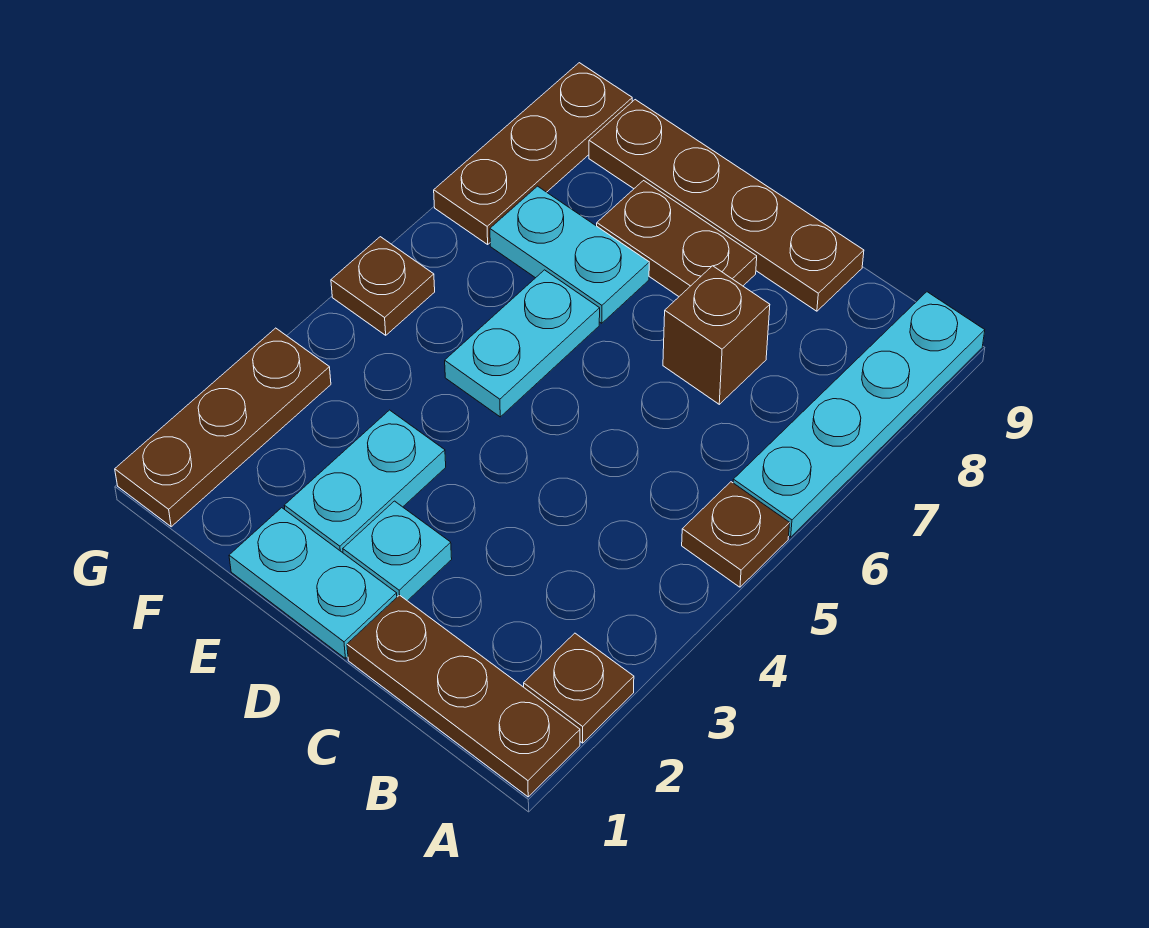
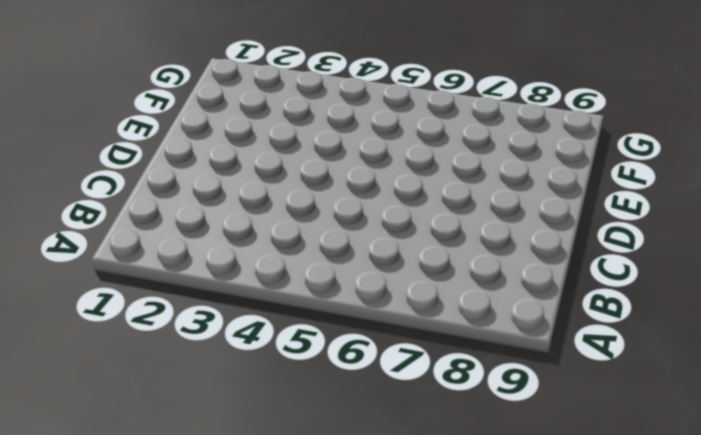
none -> brown plate A1:C1 level 1
none -> brown plate A2 level 1
none -> brown plate A5 level 1

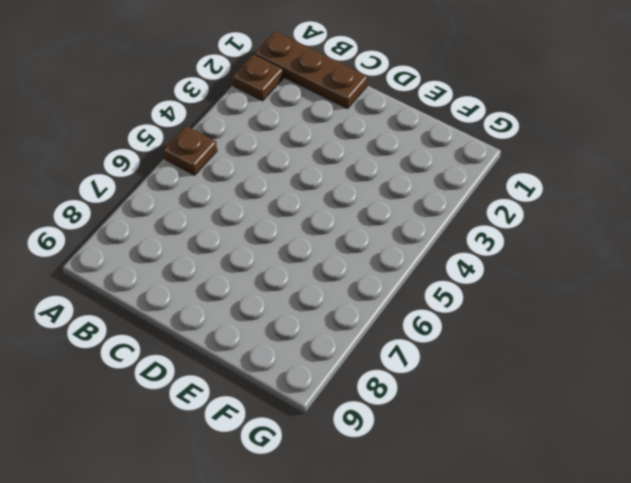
none -> cyan plate A6:A9 level 1
none -> brown brick C7 level 1
none -> brown plate C9:F9 level 1

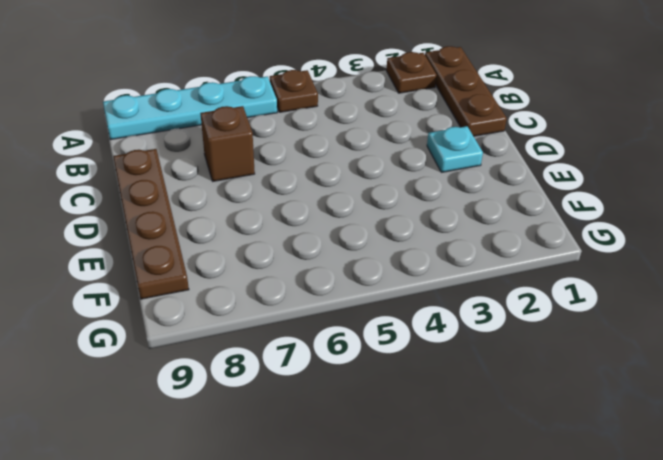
none -> cyan plate D1:E1 level 1
none -> brown plate D8:E8 level 1
none -> cyan plate E2:E3 level 1

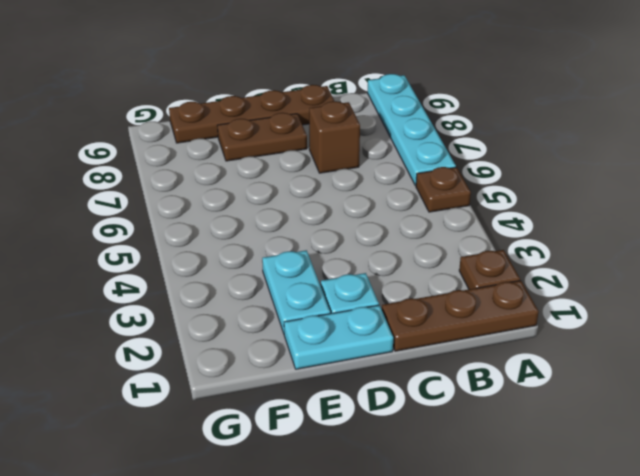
none -> cyan plate E5:E6 level 1
none -> cyan plate E7:F7 level 1
none -> brown plate G1:G3 level 1

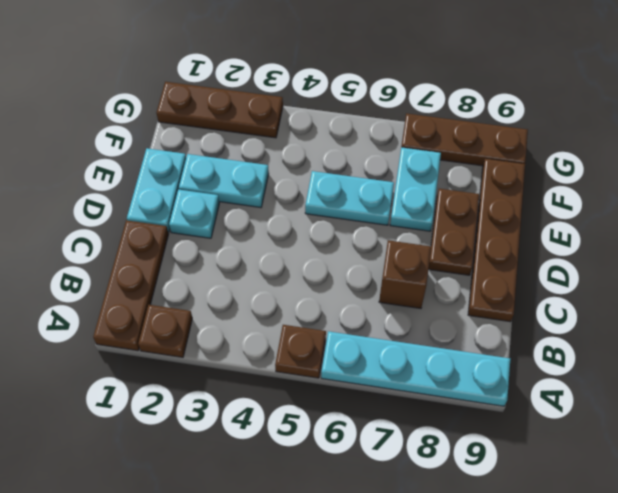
none -> brown plate G5 level 1

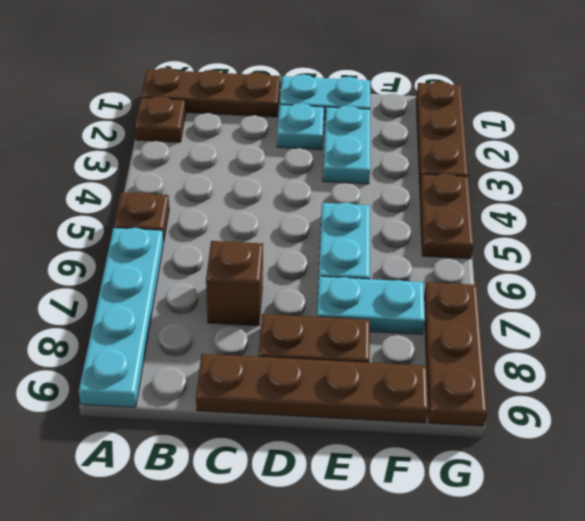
brown plate G4:G5 level 1 -> brown plate G5 level 1

